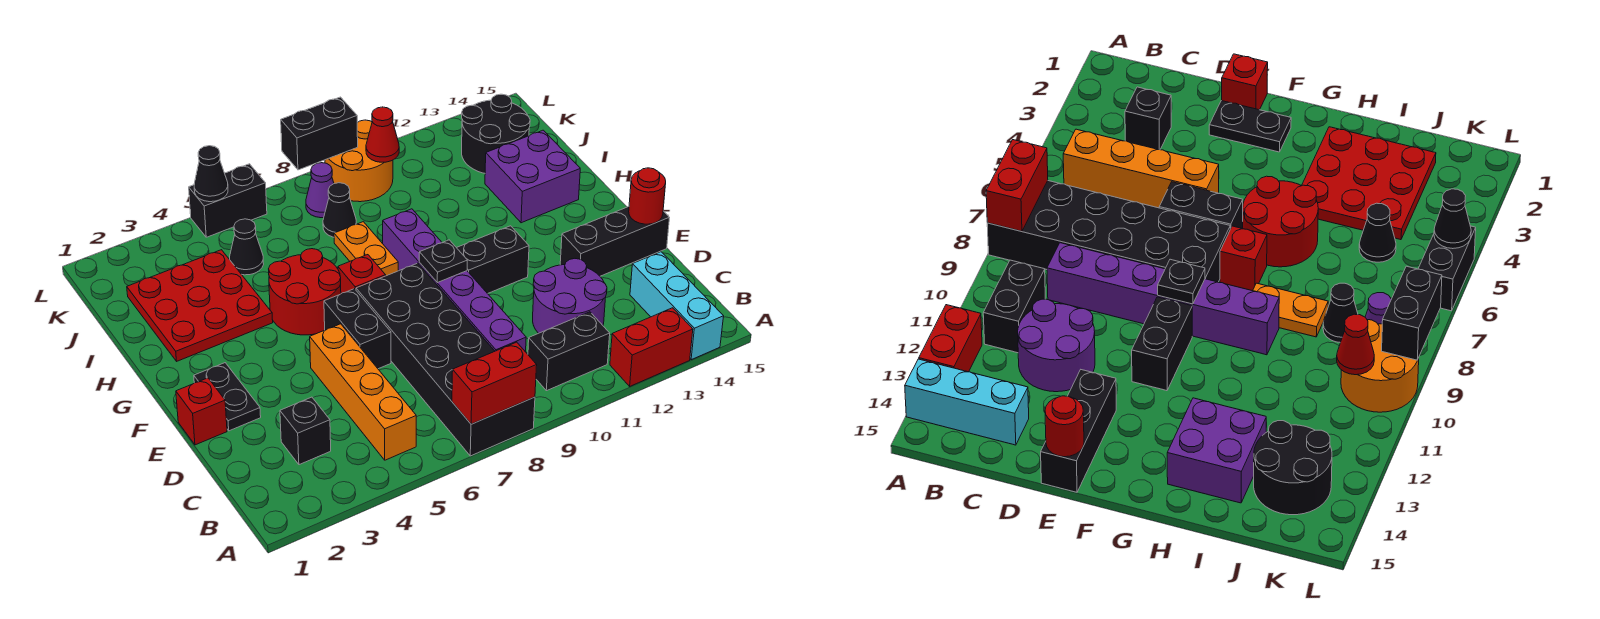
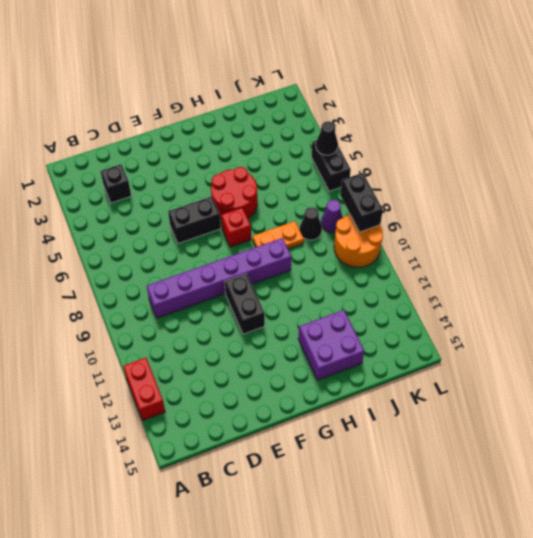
none -> black brick A7:F8 level 1
none -> cyan brick A14:C14 level 1
none -> orange brick B5:E5 level 1
none -> black brick B10:B11 level 1

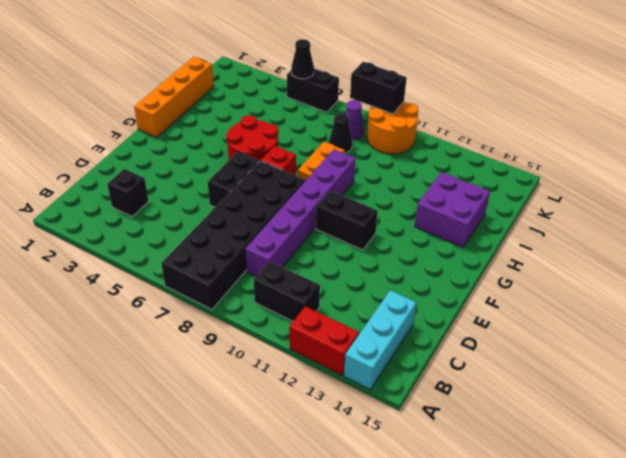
orange brick G1:J1 level 1 -> orange brick B5:E5 level 1
none -> purple round brick C11:D12 level 1
none -> red brick E1 level 1
none -> black plate E2:F2 level 1
none -> black brick E13:E15 level 1

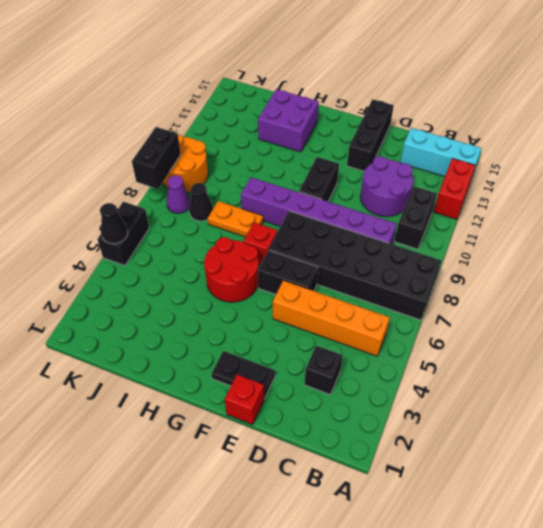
none -> red plate H2:J4 level 1
none -> black cone J5 level 1
none -> black round brick J13:K14 level 1
none -> red brick A7:A8 level 2

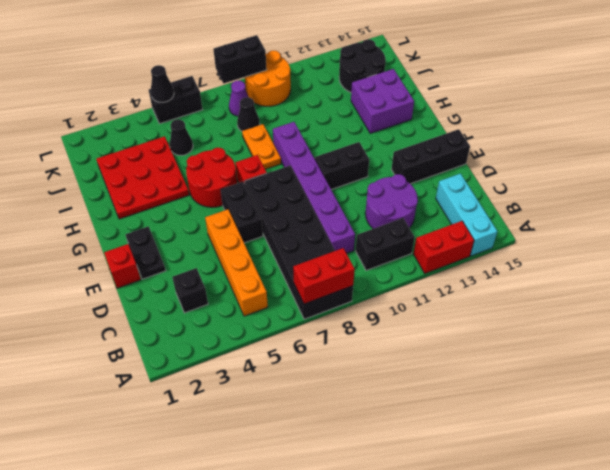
none -> red round brick E15 level 2
none -> black plate F9 level 2
none -> red cone K10 level 2

